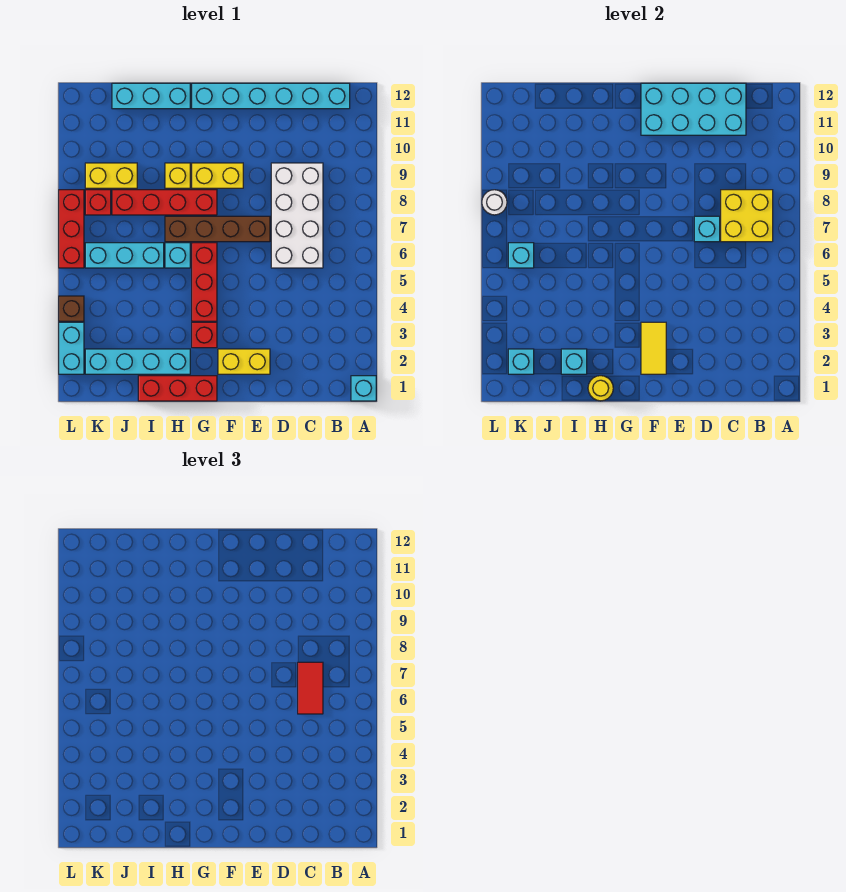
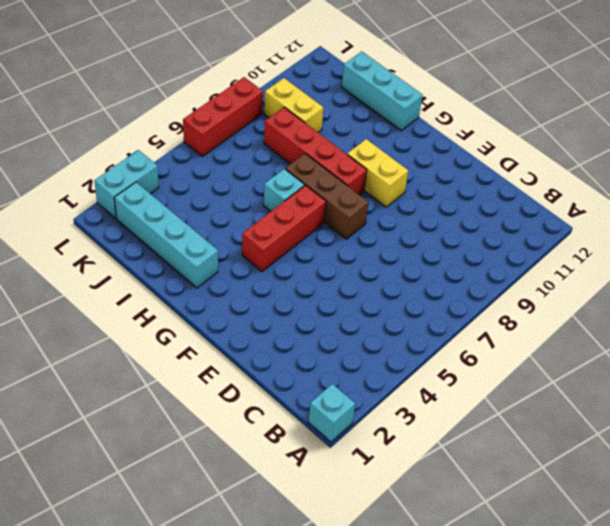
brown brick F7:H7 level 1 -> brown brick E7:H7 level 1
none -> cyan brick B12:G12 level 1
none -> white brick C6:D9 level 1
none -> yellow brick E2:F2 level 1
none -> red brick G1:I1 level 1

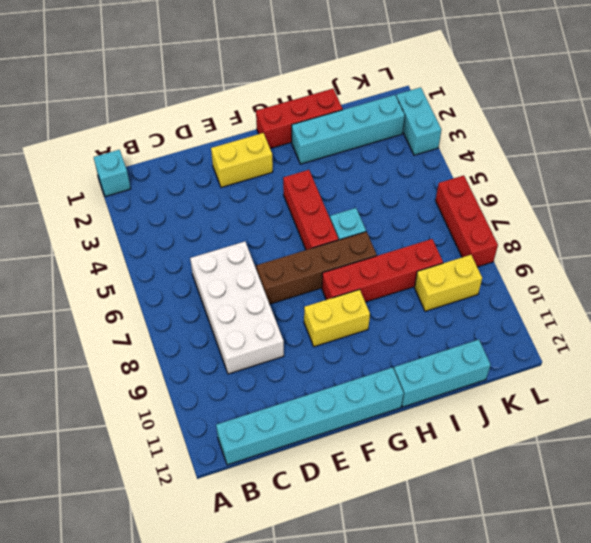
none -> red brick G3 level 1
none -> yellow brick H9 level 1
none -> cyan brick I6:K6 level 1
none -> red brick K8 level 1

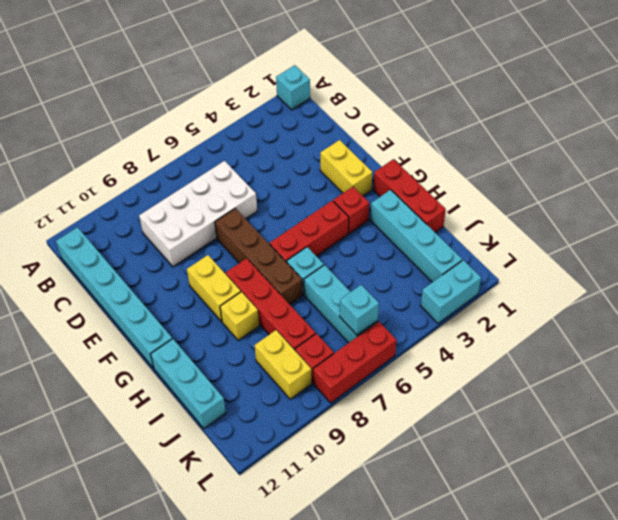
none -> brown brick L4 level 1
none -> yellow brick B7:C8 level 2
none -> cyan brick C11:F12 level 2
none -> cyan brick D7 level 2

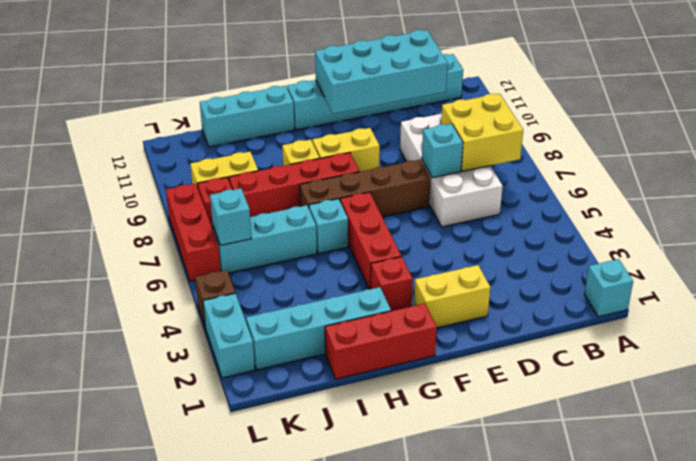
none -> yellow tile F2:F3 level 2
none -> yellow round brick H1 level 2
none -> cyan brick I2 level 2
none -> cyan brick K2 level 2

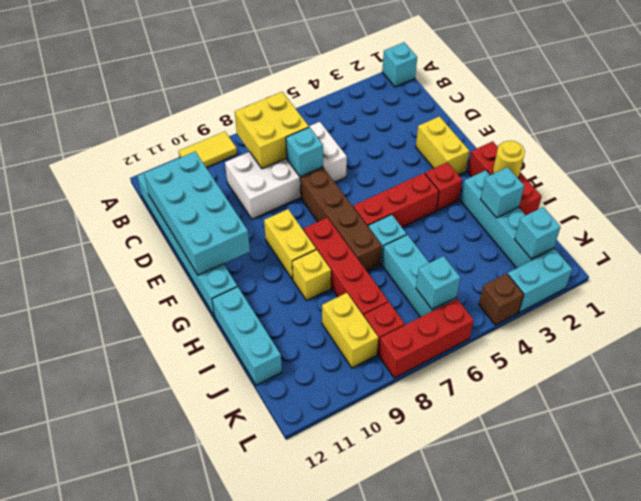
yellow tile A9:A10 level 1 -> yellow tile F2:F3 level 2
none -> white round brick L8 level 2
none -> red tile C6:C7 level 3

